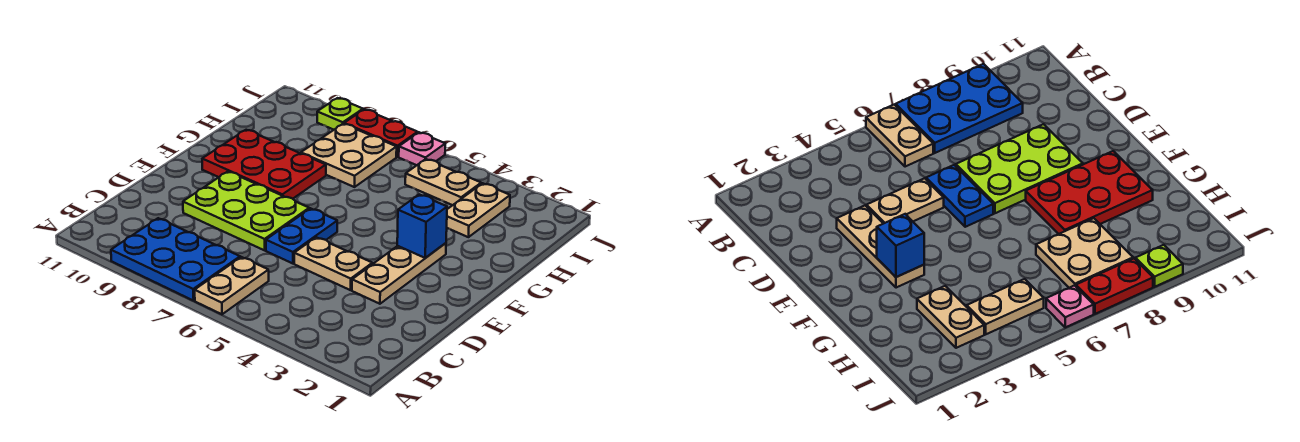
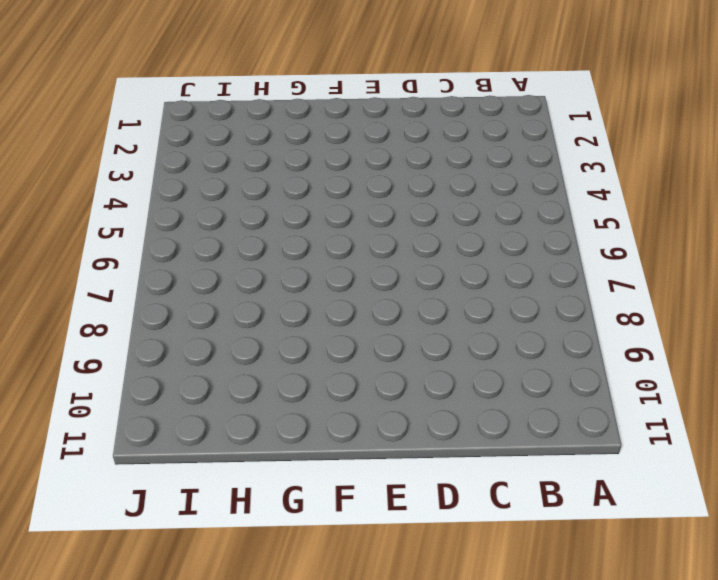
none -> tan plate A6:B6 level 1
none -> blue plate A7:B9 level 1
none -> tan plate D3:F3 level 1

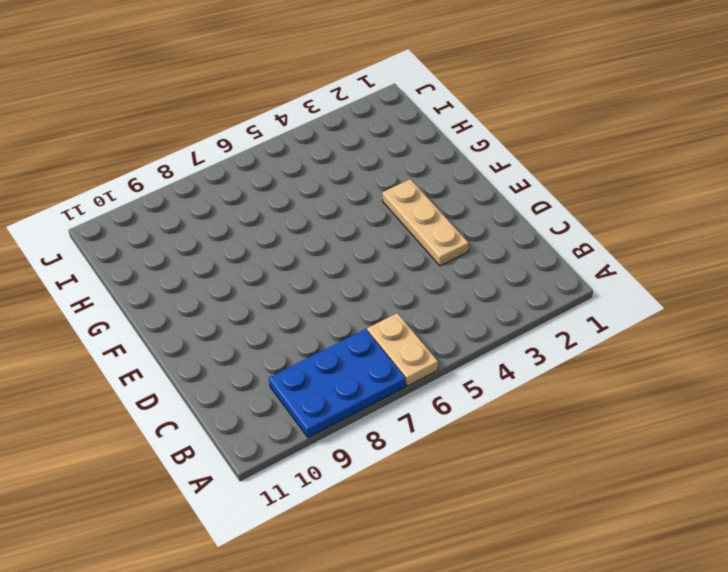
none -> tan plate D4:D5 level 1
none -> blue plate D6:E6 level 1
none -> lime plate D7:E9 level 1

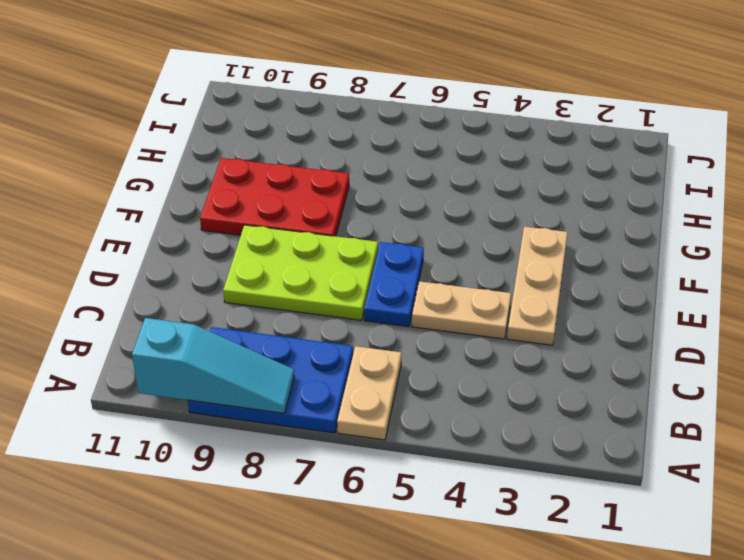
cyan slope A8:A10 level 2 top 10 -> none
none -> tan plate H3:I3 level 1
none -> tan plate H7:I8 level 1
none -> tan plate I4:I5 level 1

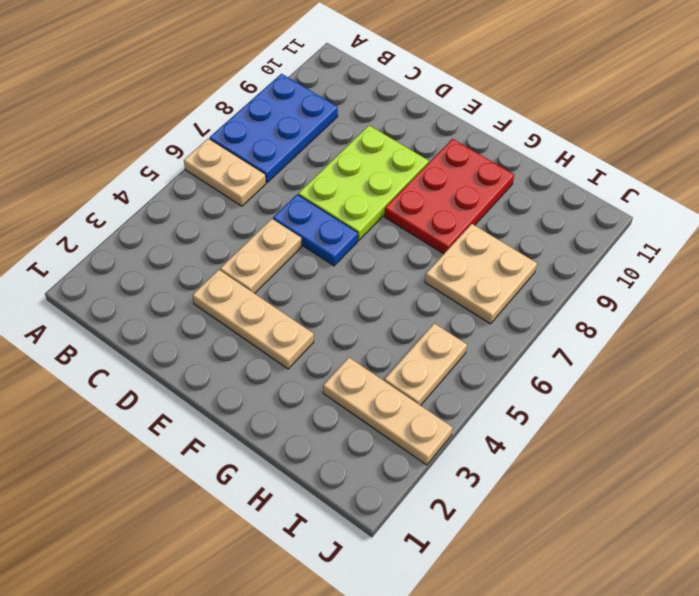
tan plate H3:J3 level 1 -> tan plate H3:I3 level 1
none -> pink plate J6 level 1
none -> red plate J7:J8 level 1
none -> lime plate J9 level 1

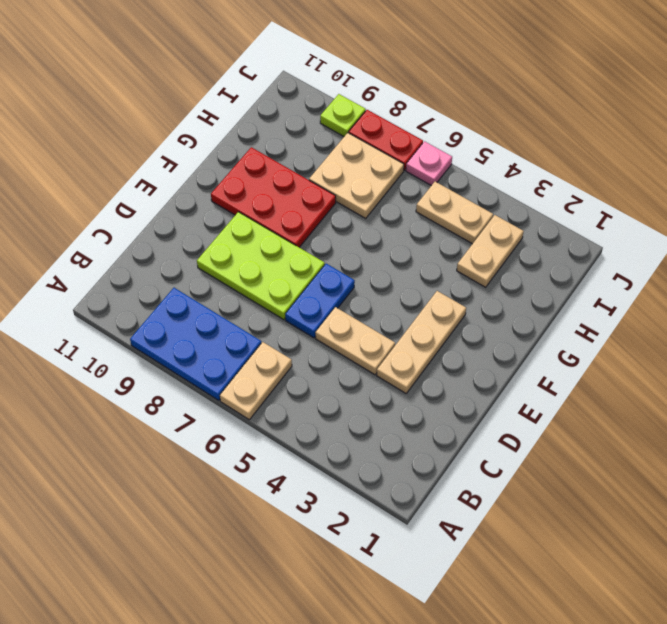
none -> blue brick F3 level 2

